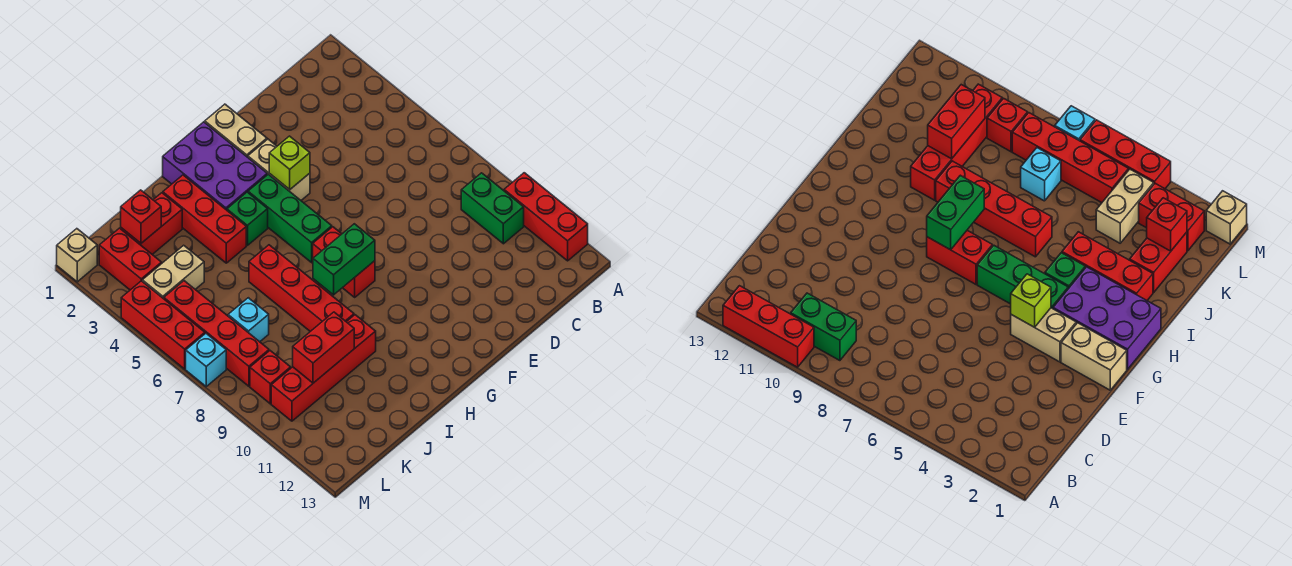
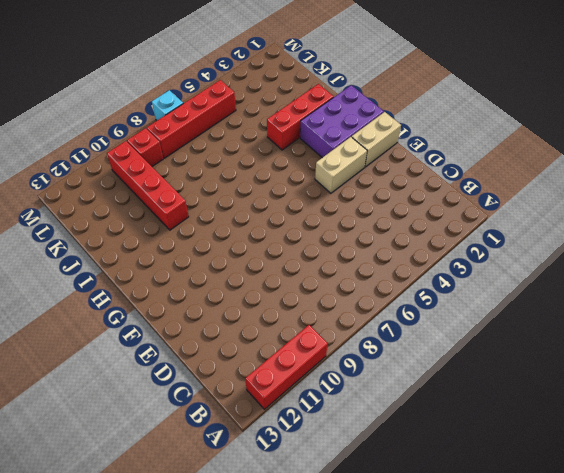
none -> green brick B9:B10 level 1
none -> green brick G4:G6 level 1
none -> red brick G7:G8 level 1

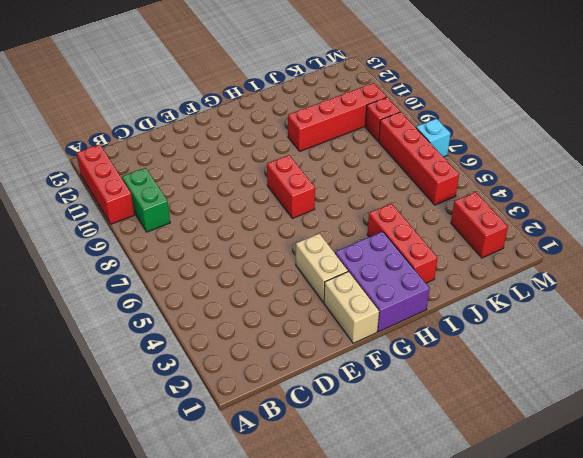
none -> green brick G4:G6 level 1
none -> green brick H4 level 1
none -> red brick I6:I9 level 1

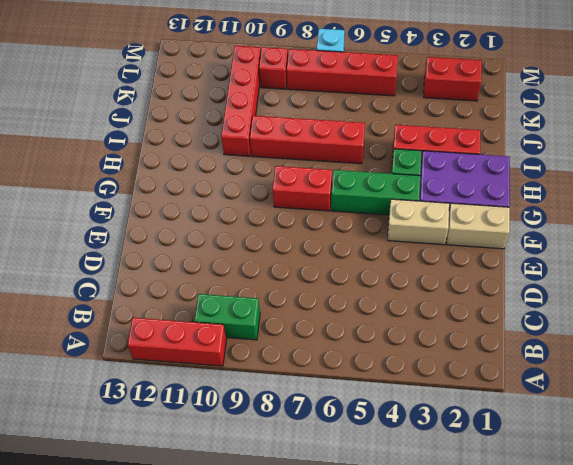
none -> red brick J2:K2 level 1
none -> tan brick K4:L4 level 1
none -> cyan brick K7 level 1

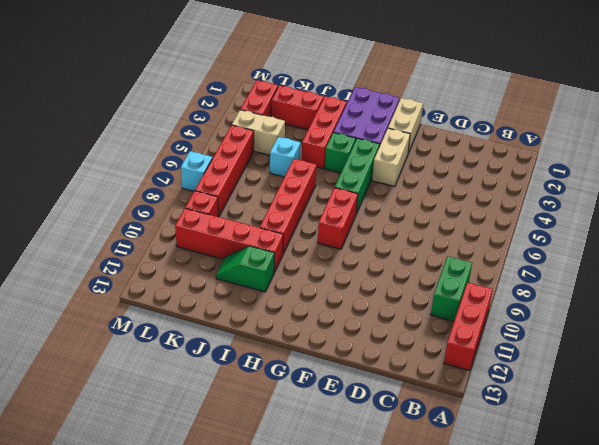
green slope I11:J11 level 1 top I -> none
cyan brick J5 level 1 -> cyan brick K7 level 1
none -> tan brick M1 level 1
none -> red brick M4:M6 level 1
none -> lime brick F4 level 2

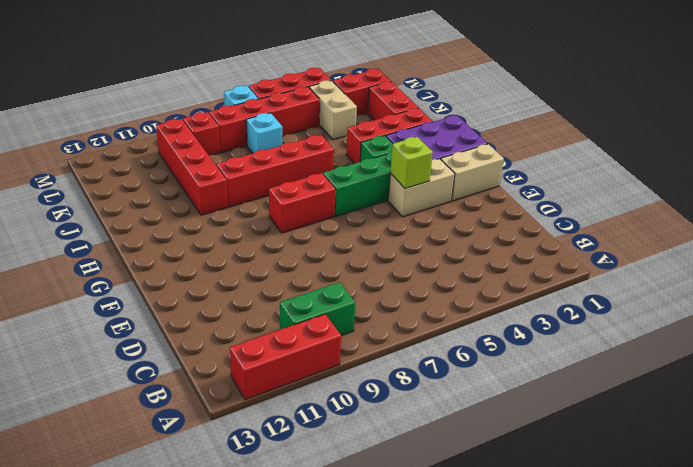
none -> tan brick M1 level 1
none -> green brick G8:H8 level 2
none -> red brick J10:K10 level 2

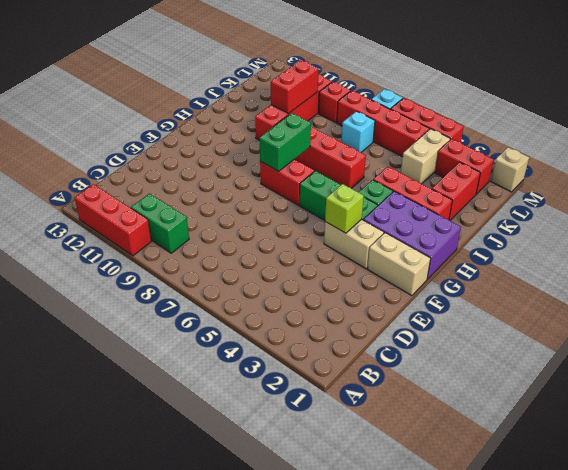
none -> red brick K2 level 2

